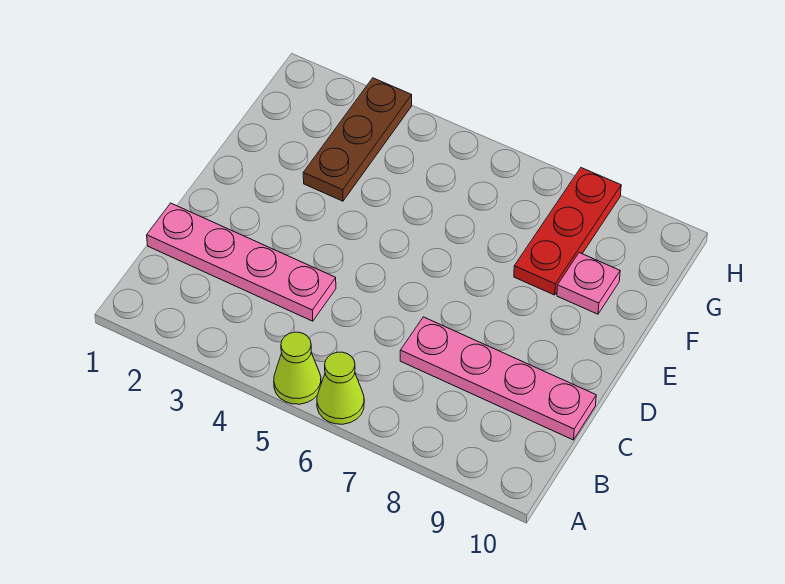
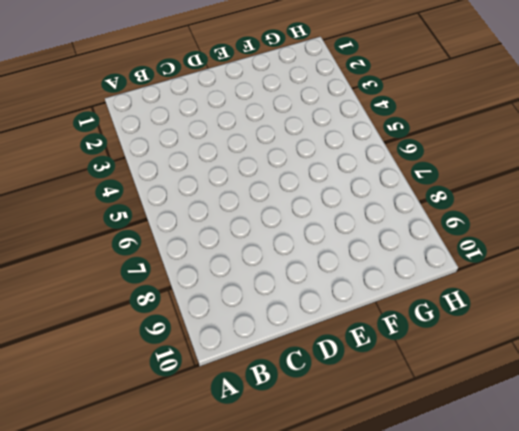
none -> lime cone A5 level 1
none -> lime cone A6 level 1

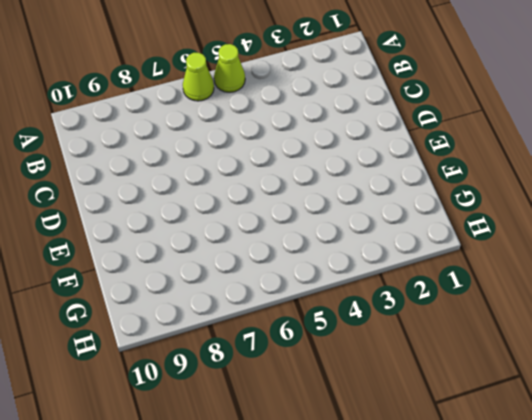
none -> pink plate C1:C4 level 1
none -> pink plate C7:C10 level 1

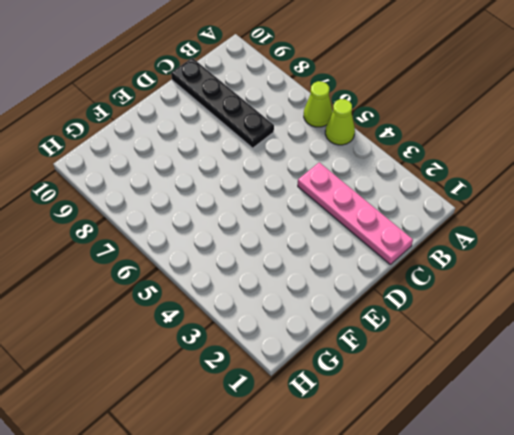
black plate C7:C10 level 1 -> pink plate C7:C10 level 1
none -> brown plate F3:H3 level 1
none -> red plate F8:H8 level 1

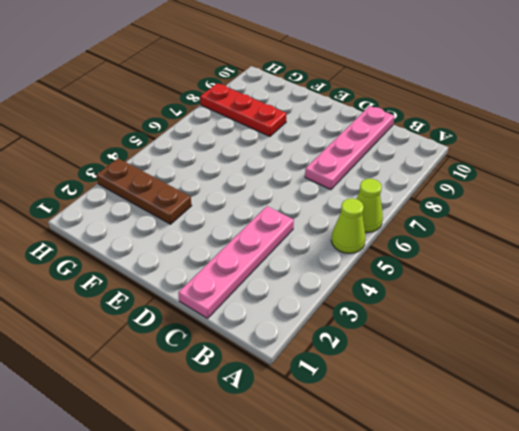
none -> pink plate F9 level 1

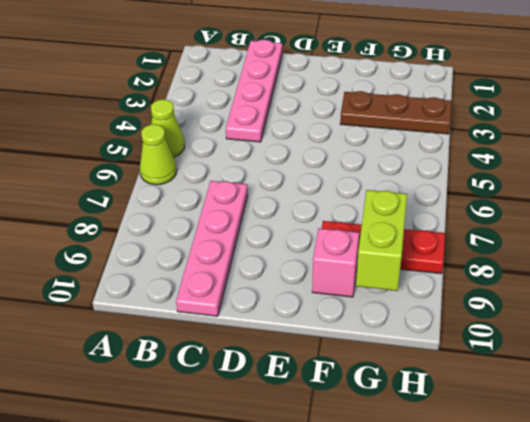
pink brick F9 level 1 -> pink plate F9 level 1
lime brick G8:G9 level 2 -> none

